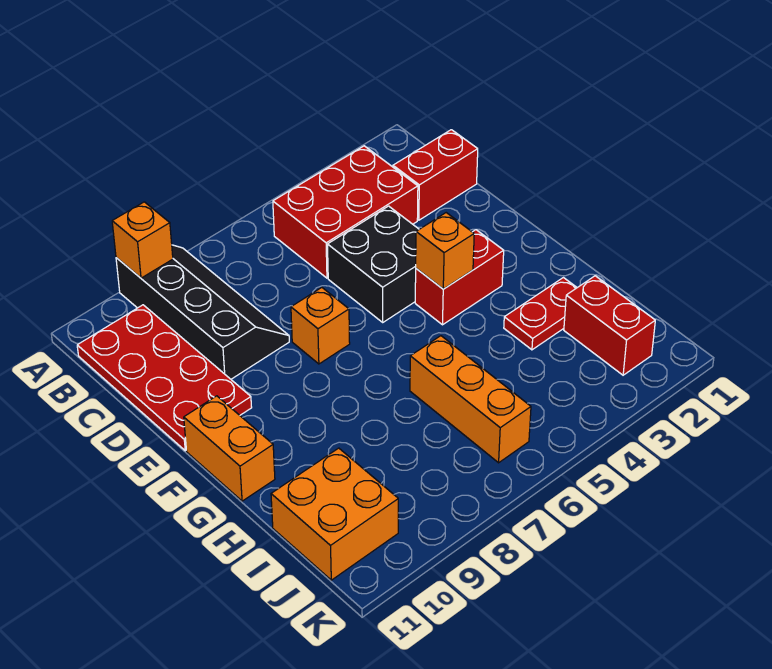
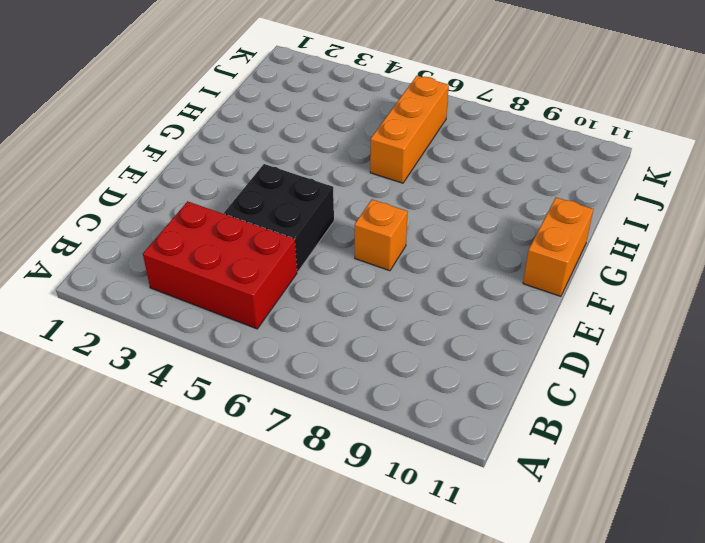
none -> black slope A8:D9 level 1 top 9
none -> red plate B10:E11 level 1
none -> red brick C1:C2 level 1

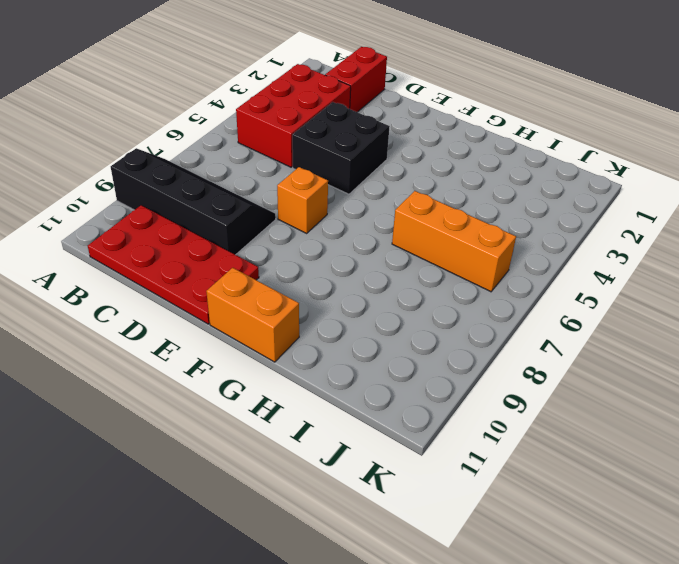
none -> red brick F3:F4 level 1
none -> red plate H2:H3 level 1
none -> red brick I2:J2 level 1

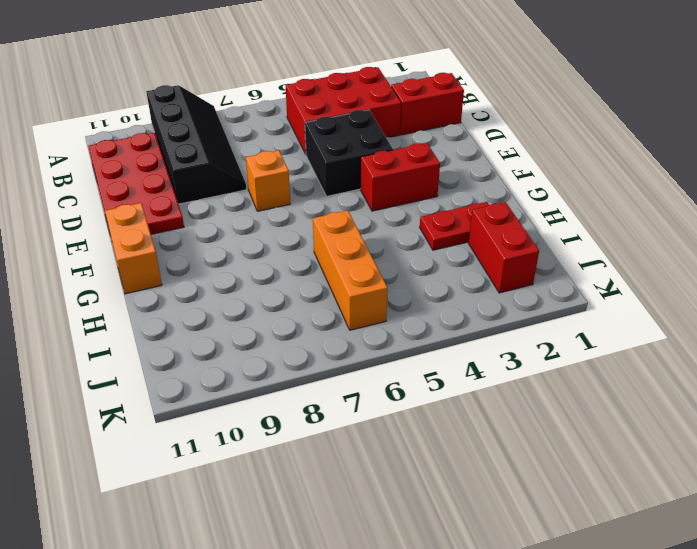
none -> orange brick I10:J11 level 1
none -> orange brick A9 level 2
none -> orange brick F4 level 2

